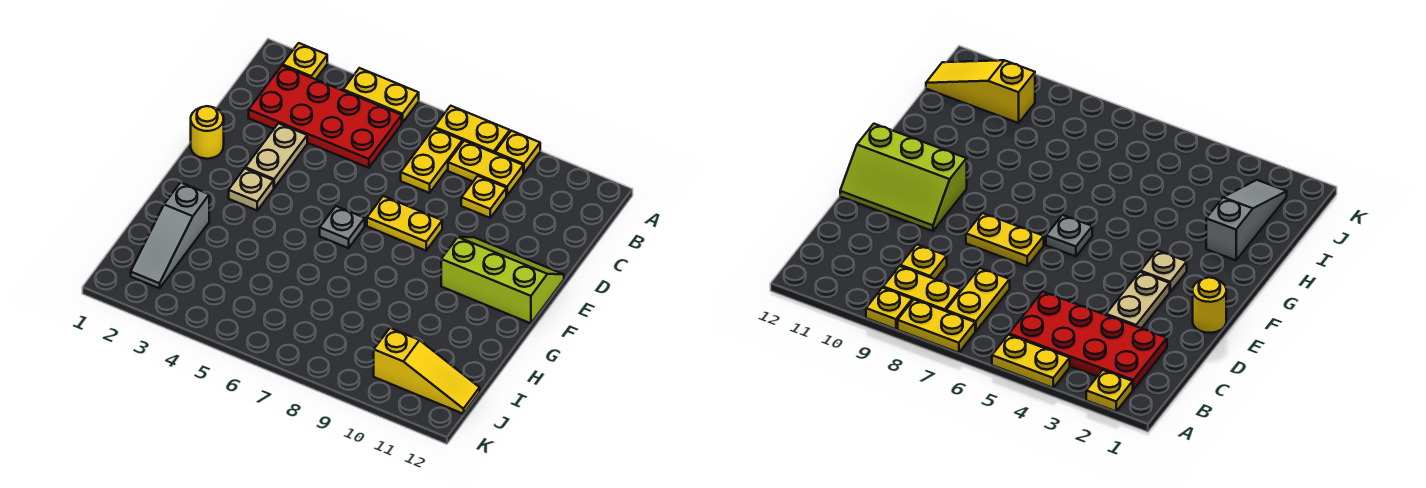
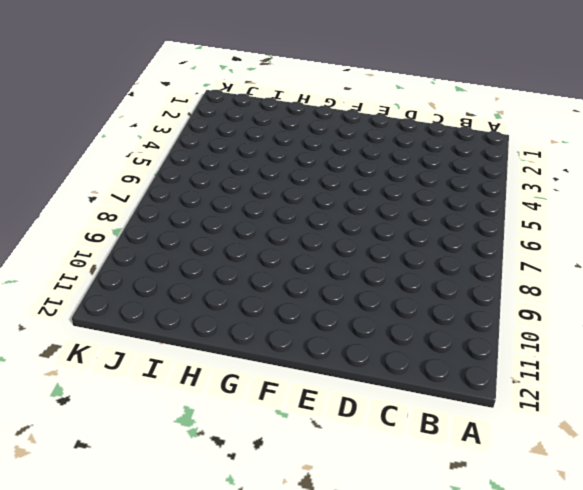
none -> yellow plate A2 level 1
none -> yellow plate A4:A5 level 1
none -> yellow plate A7:A8 level 1

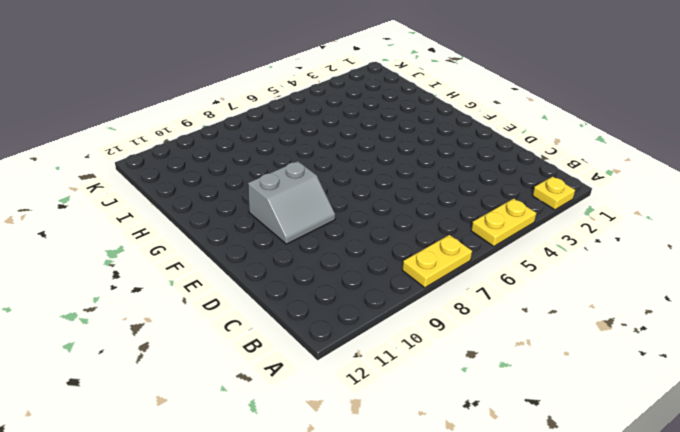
grey slope E9:F10 level 1 top F -> lime slope E10:F12 level 1 top F
none -> yellow plate A9 level 1
none -> red plate B2:C5 level 1
none -> yellow plate B7:C7 level 1

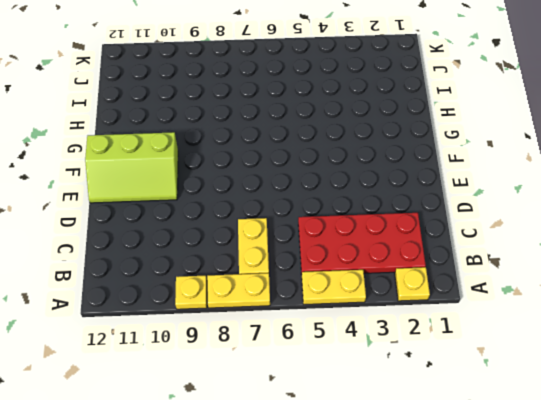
none -> yellow plate B8:B9 level 1
none -> yellow plate C9 level 1
none -> tan plate D3:E3 level 1

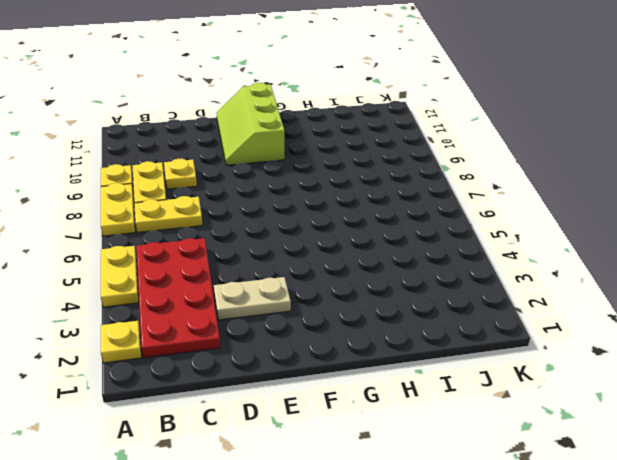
none -> yellow round brick E1 level 1
none -> yellow plate E7:E8 level 1
none -> tan plate F3 level 1

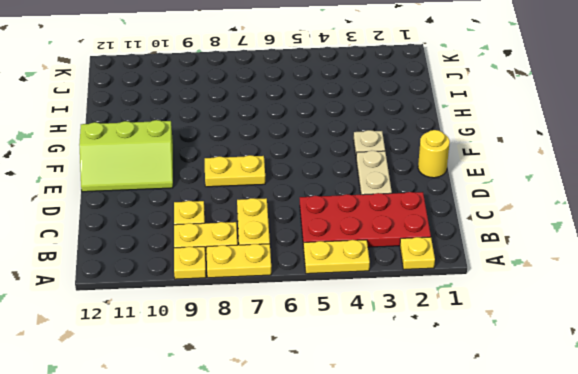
none -> grey plate F6 level 1
none -> grey slope H2:J2 level 1 top H
none -> yellow slope J10:J12 level 1 top 10

